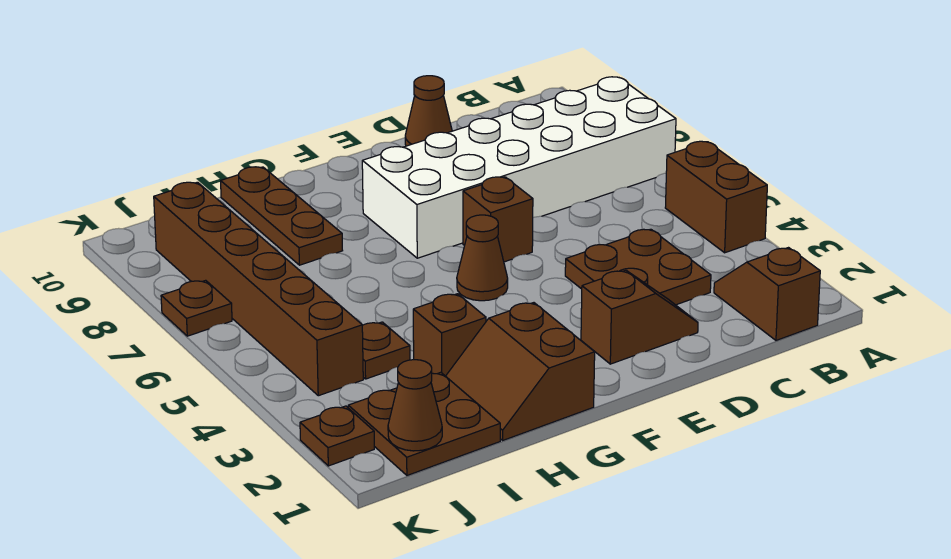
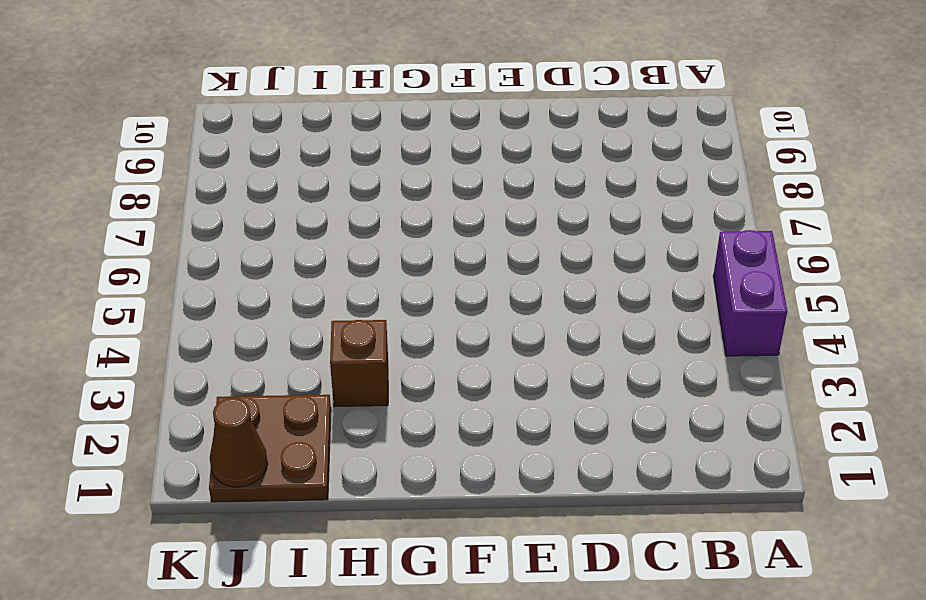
purple brick A4:A5 level 1 -> brown brick A4:A5 level 1
none -> white brick A7:F8 level 1
none -> brown slope B1:B2 level 1 top 1
none -> brown plate C3:D4 level 1

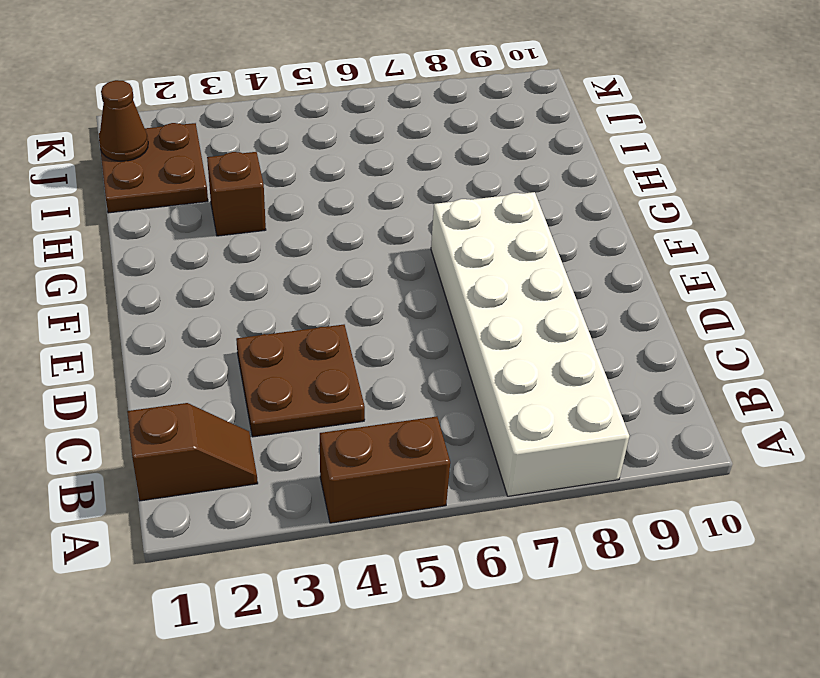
none -> brown slope D2:E2 level 1 top E
none -> brown cone D10 level 1
none -> brown brick E6 level 1

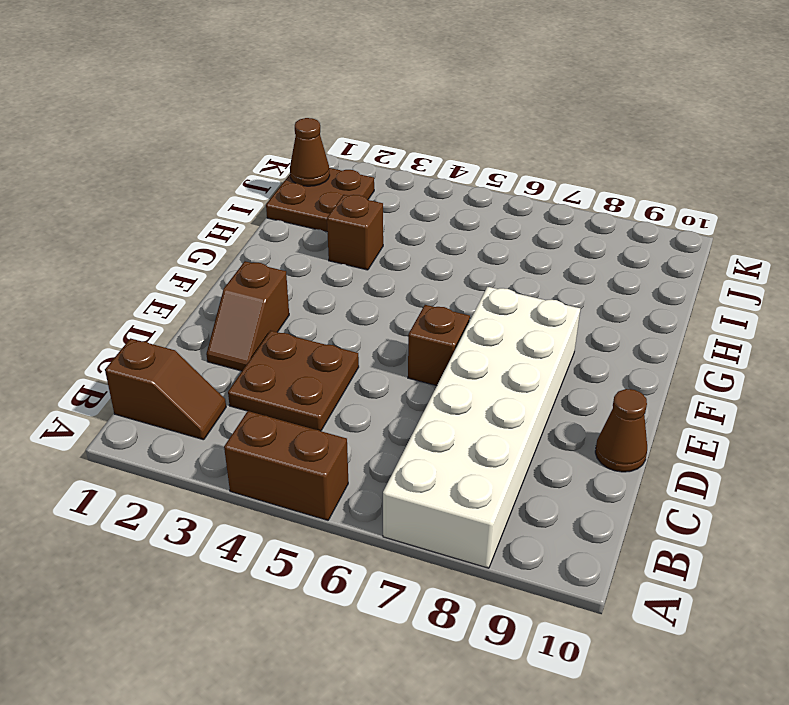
none -> brown cone F5 level 1
none -> brown slope G1:H2 level 1 top G
none -> brown plate H8:H10 level 1

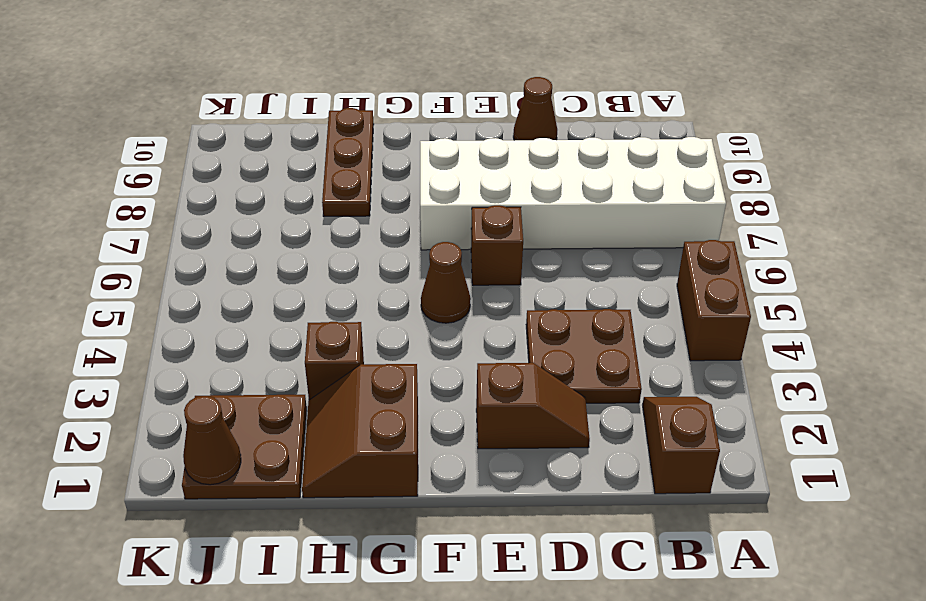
none -> brown plate I4 level 1
none -> brown brick J4:J9 level 1
none -> brown plate K2 level 1

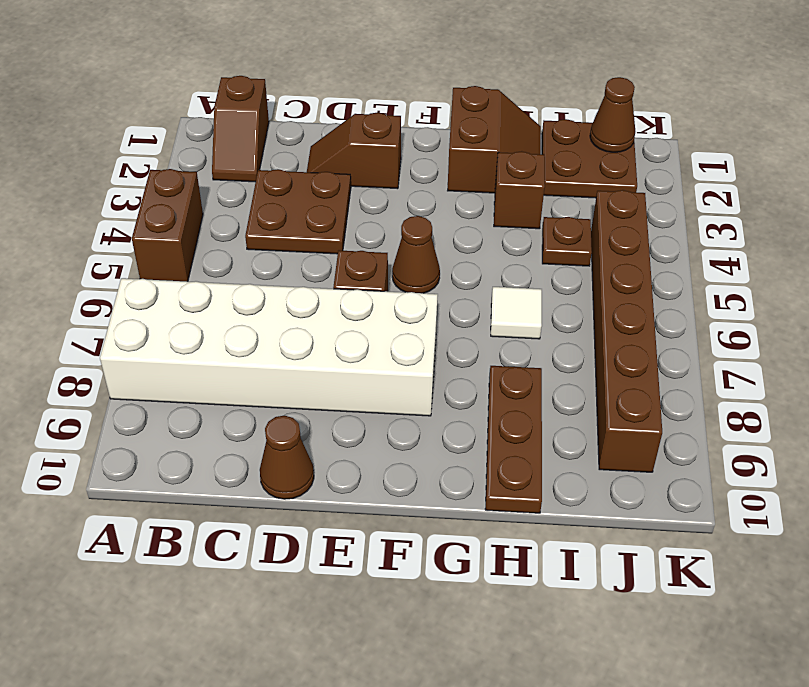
white tile H6 level 1 -> none
none -> brown plate K2 level 1
none -> brown plate K7 level 1

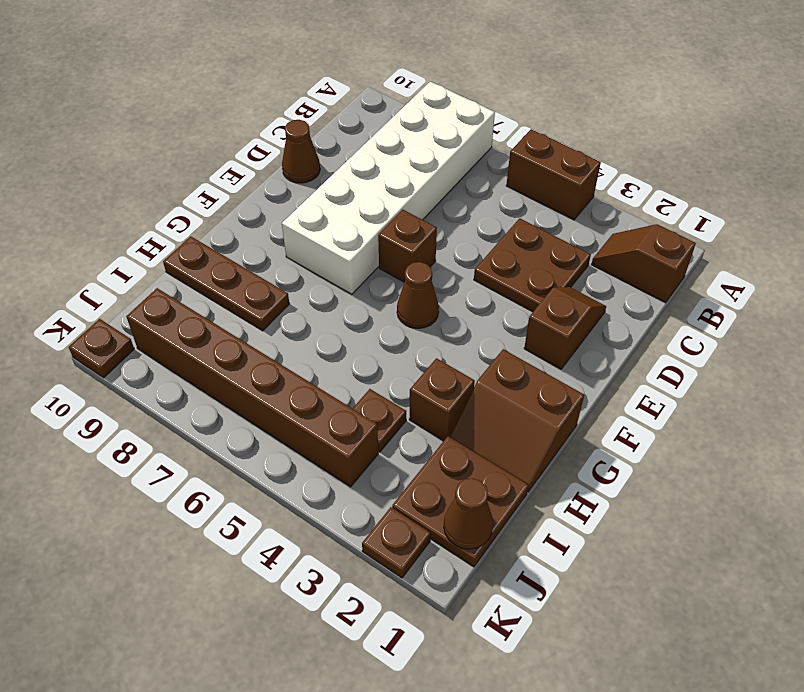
brown plate K10 level 1 -> brown plate K7 level 1

